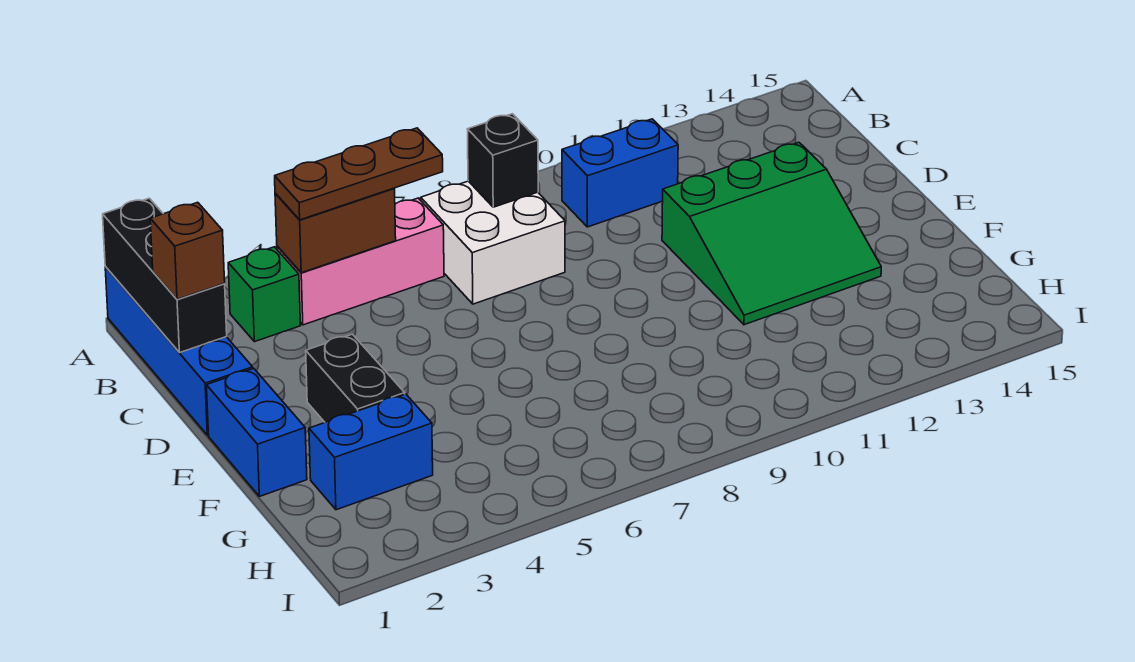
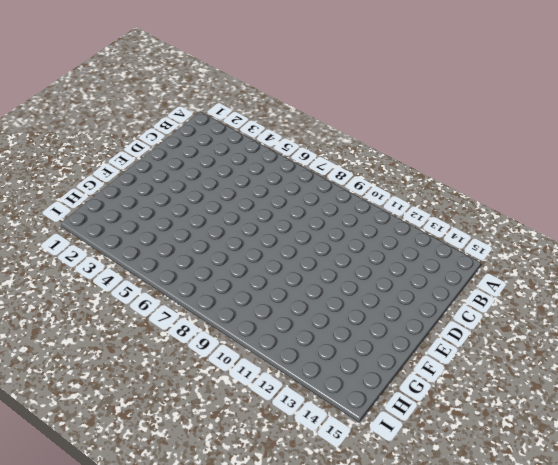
none -> blue brick A1:D1 level 1
none -> green brick B3 level 1
none -> pink brick B4:B6 level 1

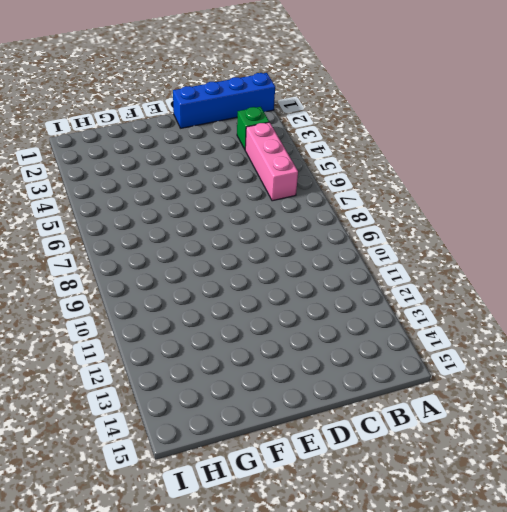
none -> white brick B7:C8 level 1
none -> blue brick B10:B11 level 1
none -> green slope D11:F13 level 1 top D

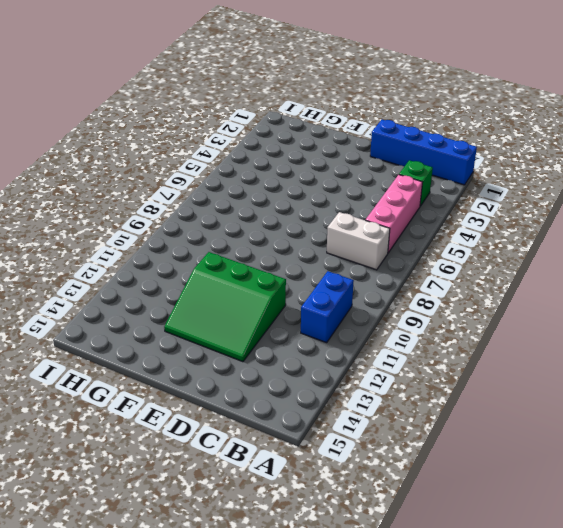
white brick B7:C7 level 1 -> white brick B7:C8 level 1
green slope D11:F13 level 1 top 11 -> green slope D11:F13 level 1 top D
none -> blue brick E1:F1 level 1
none -> black brick E3:F3 level 1
none -> blue brick G2:G3 level 1

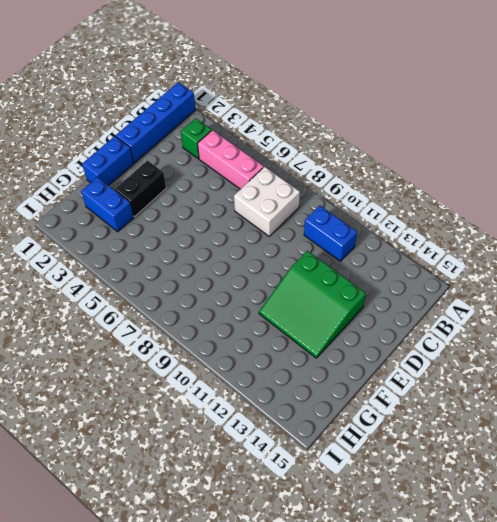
none -> black brick A1:C1 level 2
none -> brown brick B4:B5 level 2
none -> black brick B8 level 2

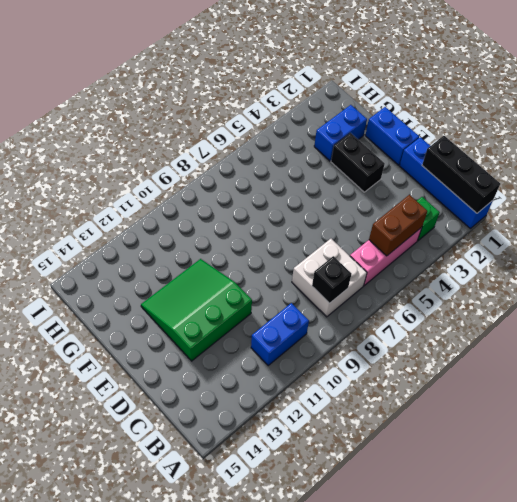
none -> brown plate B4:B6 level 3
none -> brown brick C1 level 3

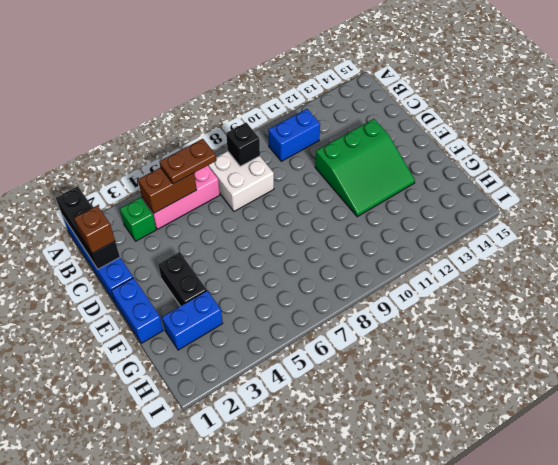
brown plate B5:B6 level 3 -> brown plate B4:B6 level 3

